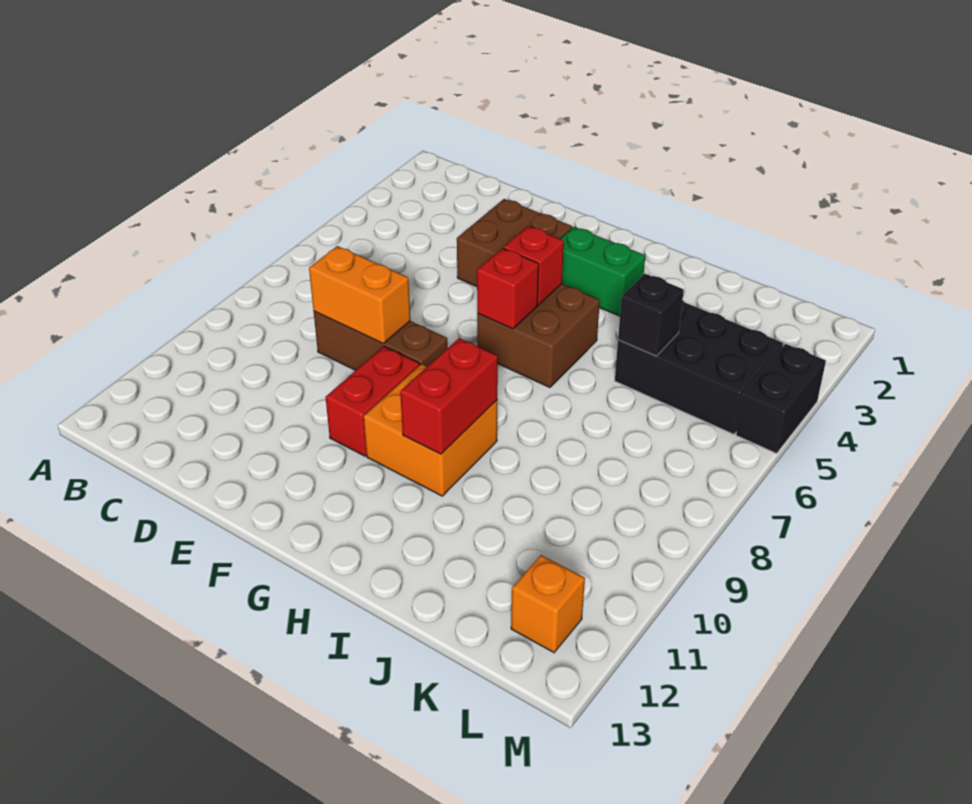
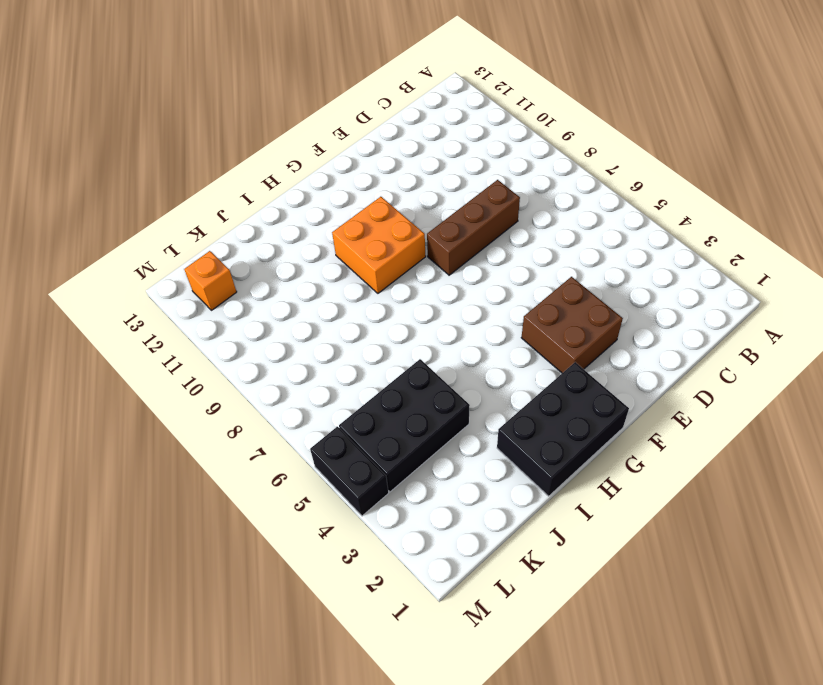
black brick G1:I2 level 1 -> none
none -> red brick F9:F10 level 1
none -> green brick G3:H3 level 1
none -> brown brick G5:H6 level 1

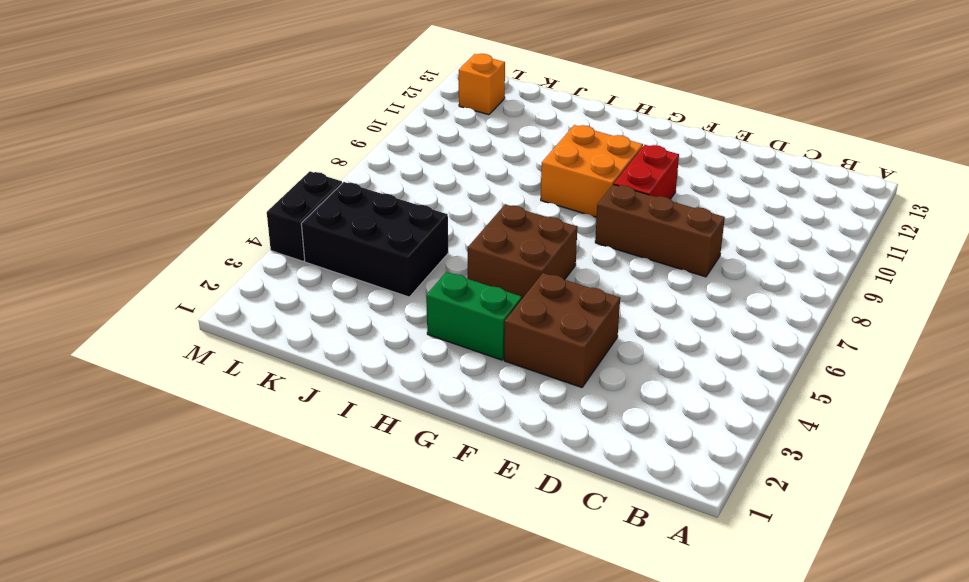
none -> orange brick D8:E8 level 2
none -> red brick G5 level 2
none -> red brick G6 level 2

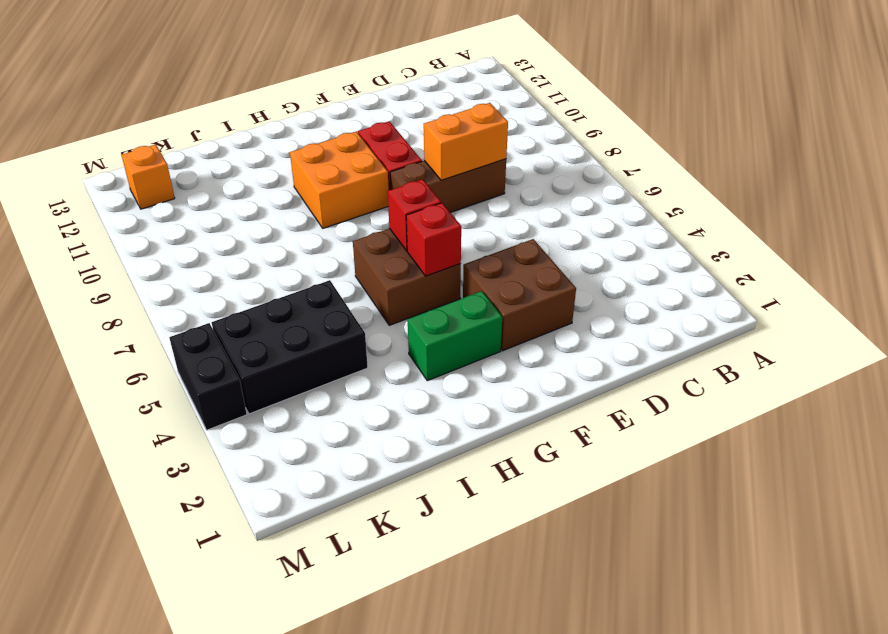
none -> red brick H9:H10 level 2
none -> black brick J5 level 2

